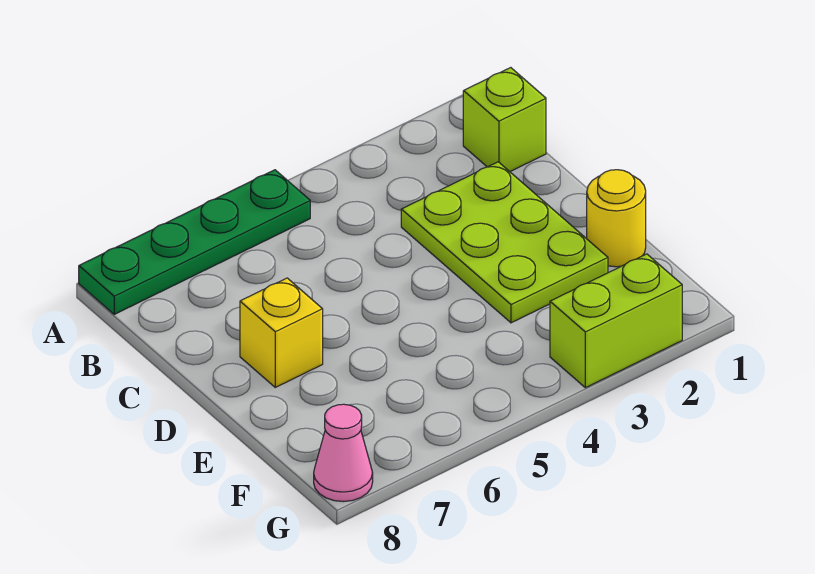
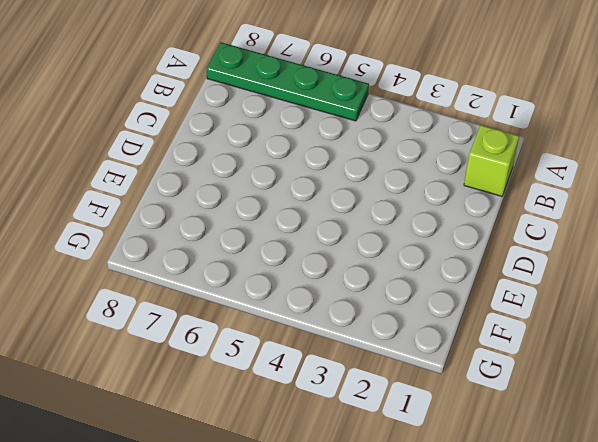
none -> lime plate C2:E3 level 1
none -> yellow brick D7 level 1

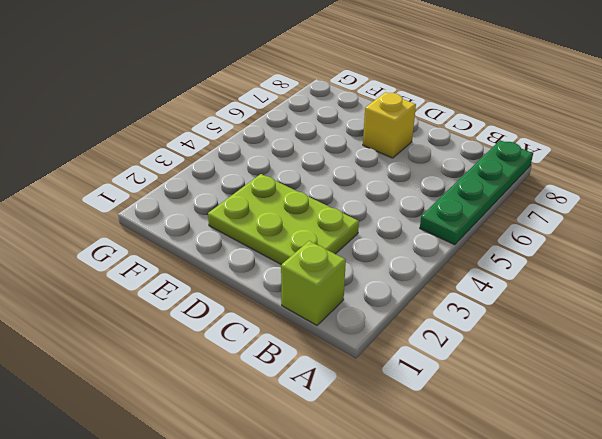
none -> yellow round brick E1 level 1
none -> lime brick G2:G3 level 1

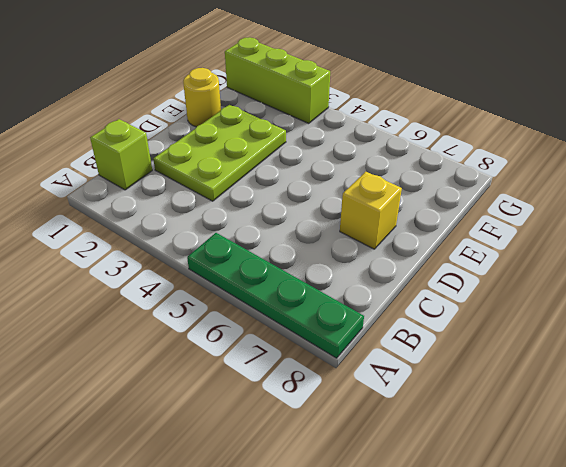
lime brick G1:G3 level 1 -> lime brick G2:G3 level 1
none -> pink cone G8 level 1

